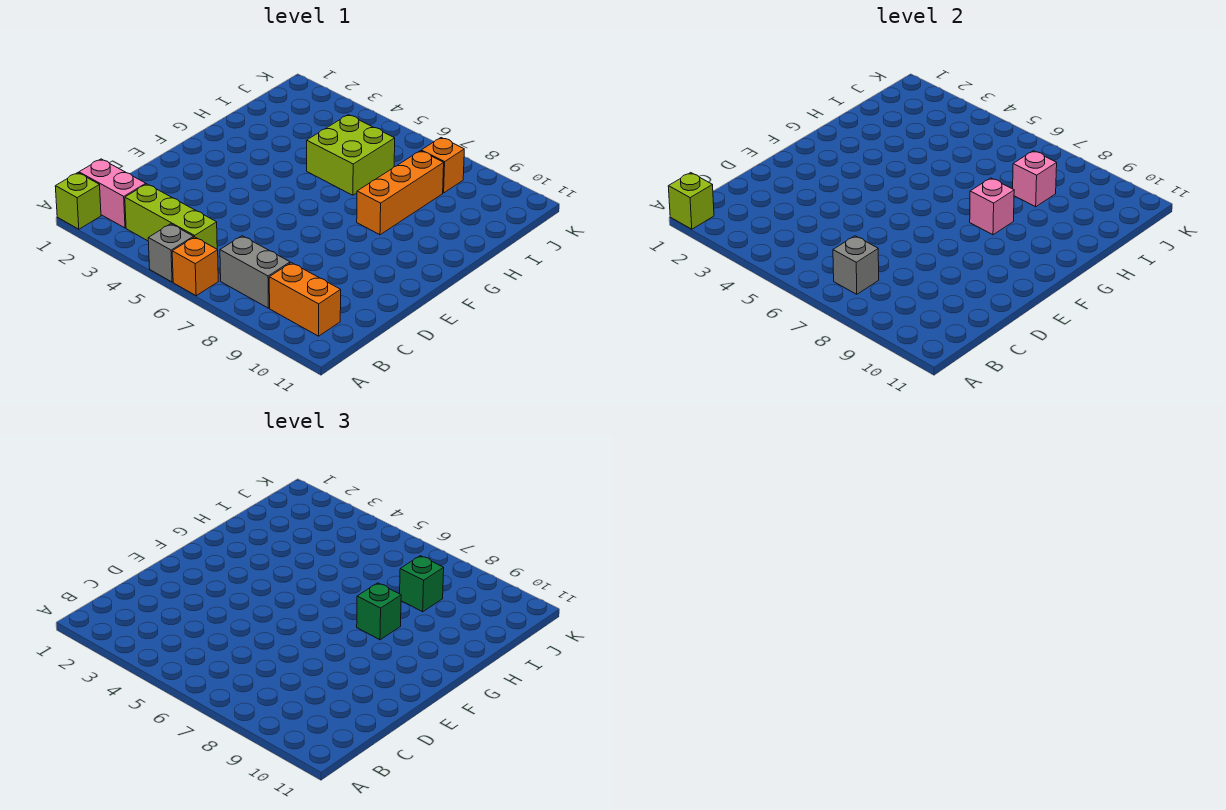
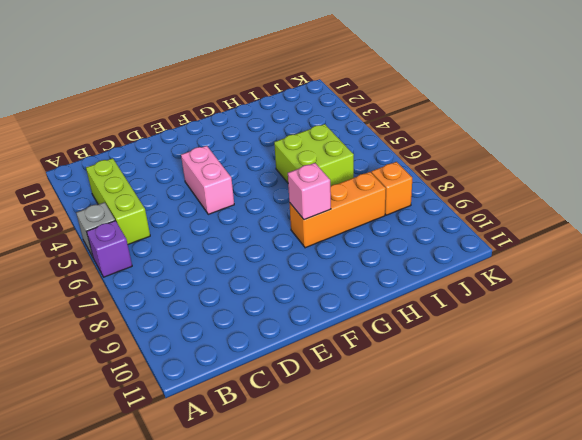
purple brick A6 level 1 -> orange brick A6 level 1
pink brick E4:E5 level 1 -> pink brick B1:B2 level 1
none -> lime brick A1 level 1
none -> grey brick B7:B8 level 1
none -> orange brick B9:B10 level 1

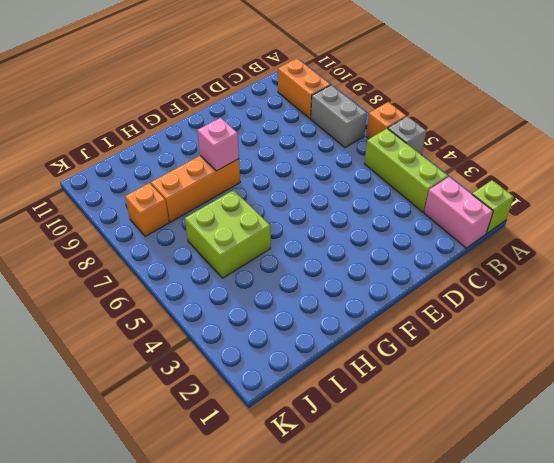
none -> lime brick A1 level 2
none -> grey brick B7 level 2
none -> pink brick I8 level 2

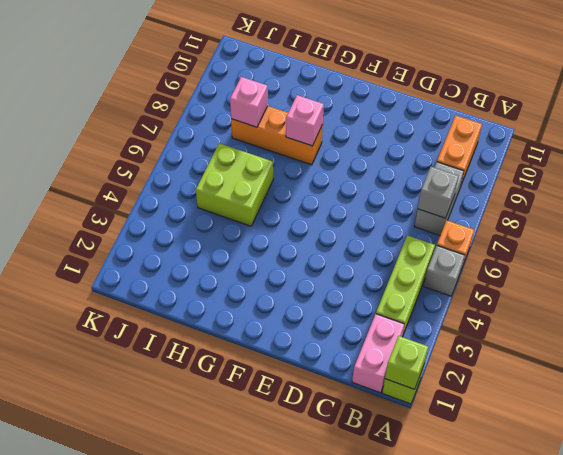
none -> orange brick J8 level 1
none -> green brick G8 level 3
none -> green brick I8 level 3

